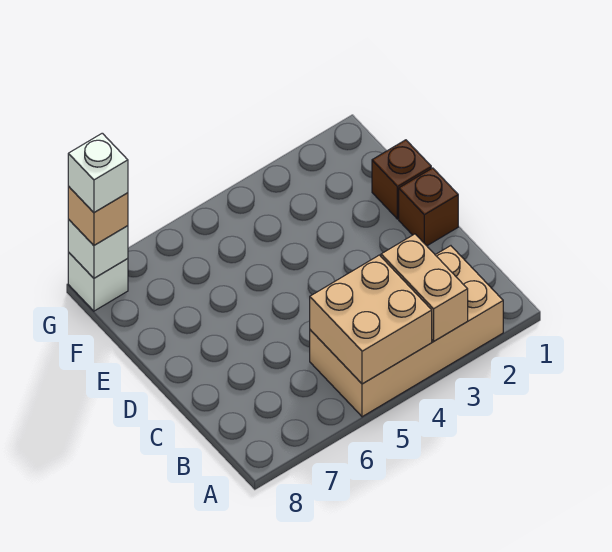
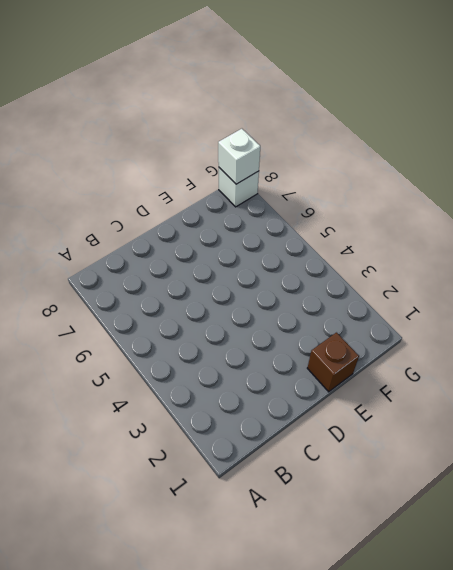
none -> tan brick A2:B5 level 1
none -> brown brick D1 level 1

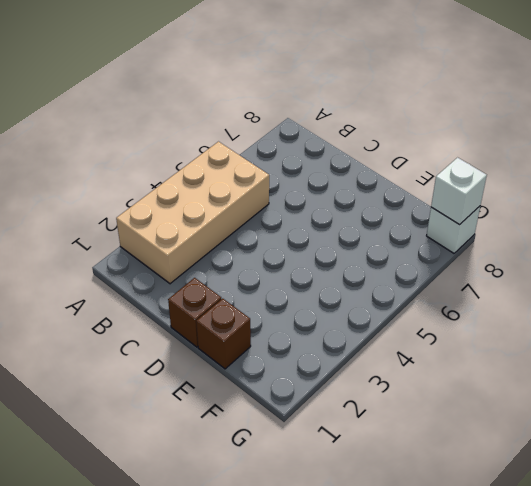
none -> tan brick A3:B3 level 2
none -> tan brick A4:B5 level 2

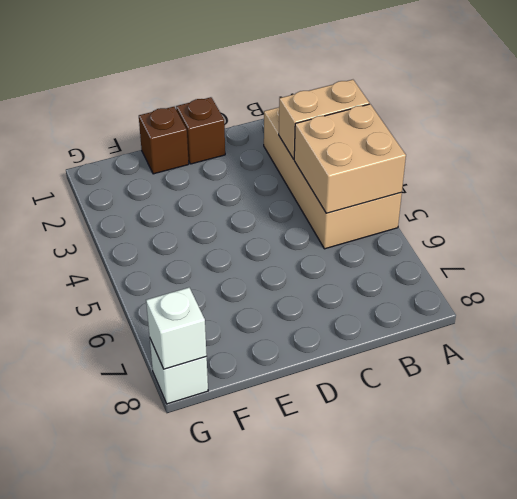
none -> tan brick G8 level 3
none -> white brick G8 level 4

